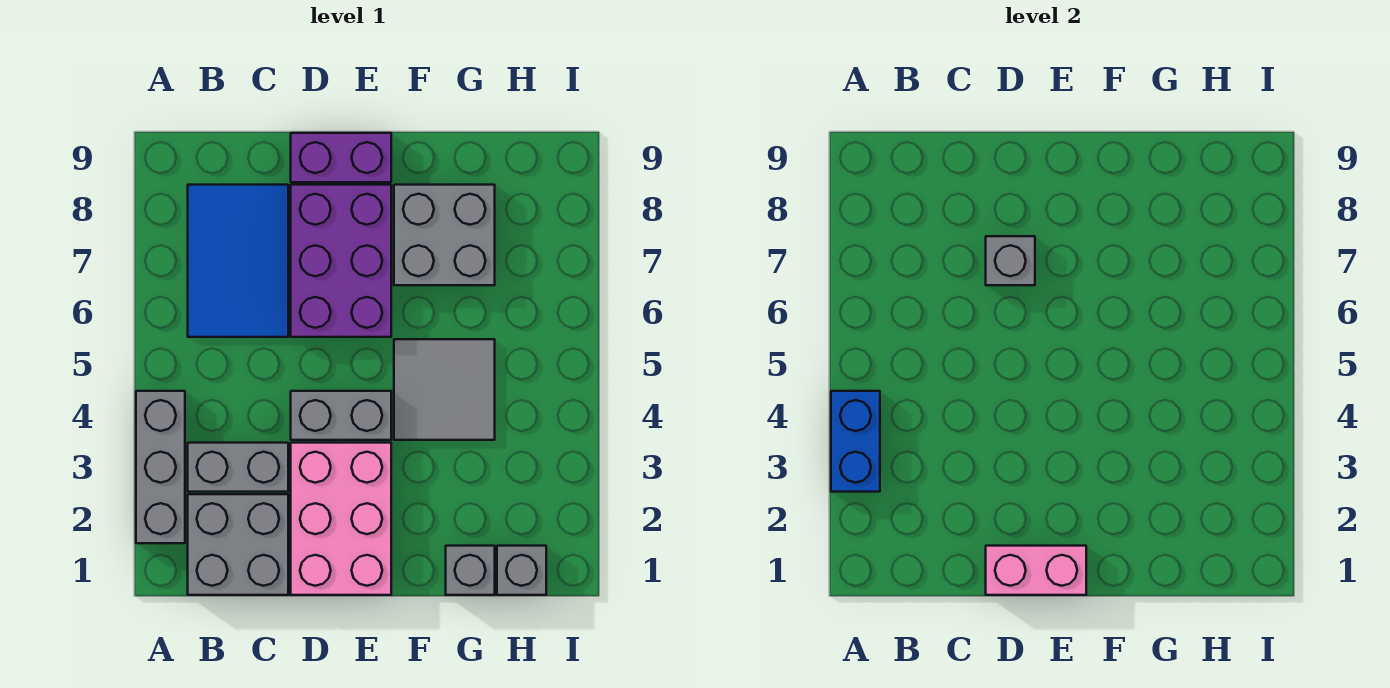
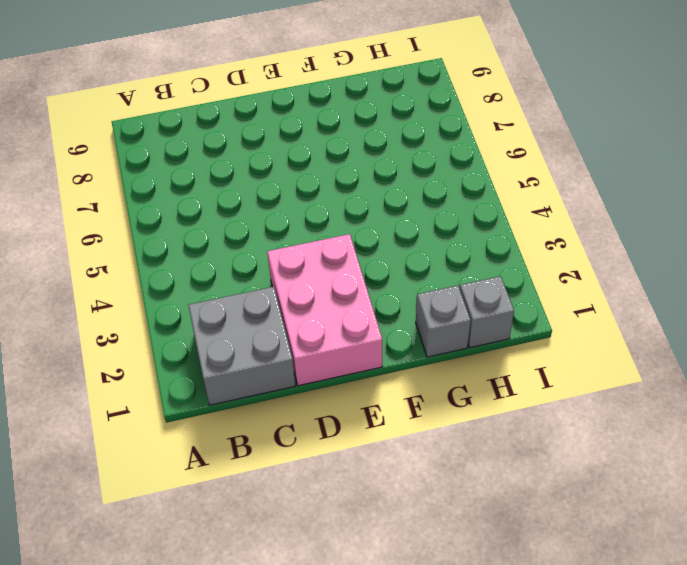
none -> grey brick A2:A4 level 1
none -> grey brick B3:C3 level 1
none -> blue tile B6:C8 level 1

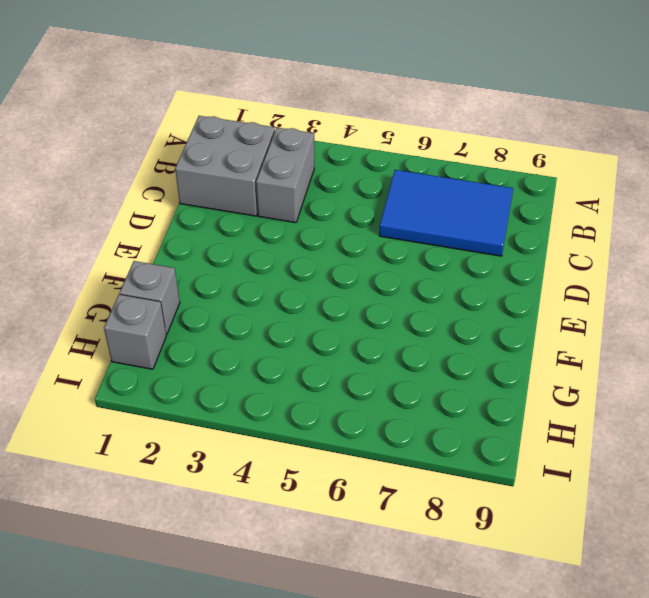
none -> grey brick A2:A4 level 1
none -> pink brick D1:E3 level 1
none -> grey brick D4:E4 level 1

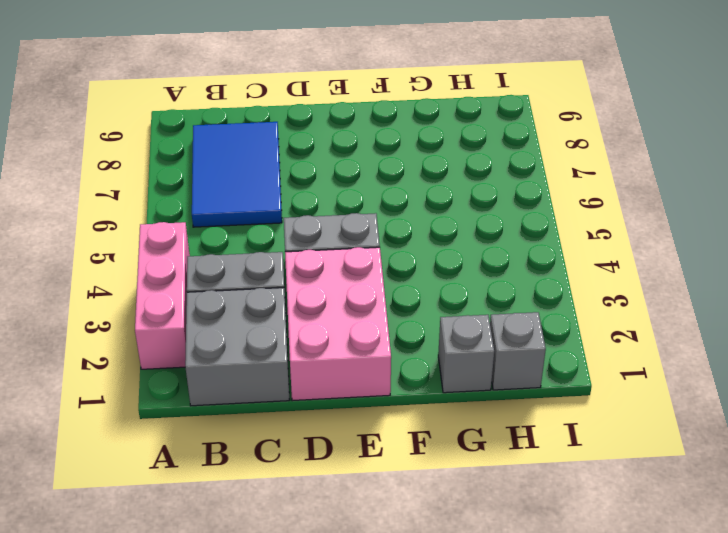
pink brick A2:A4 level 1 -> grey brick A2:A4 level 1
none -> purple brick D6:E8 level 1
none -> purple brick D9:E9 level 1
none -> grey tile F4:G5 level 1

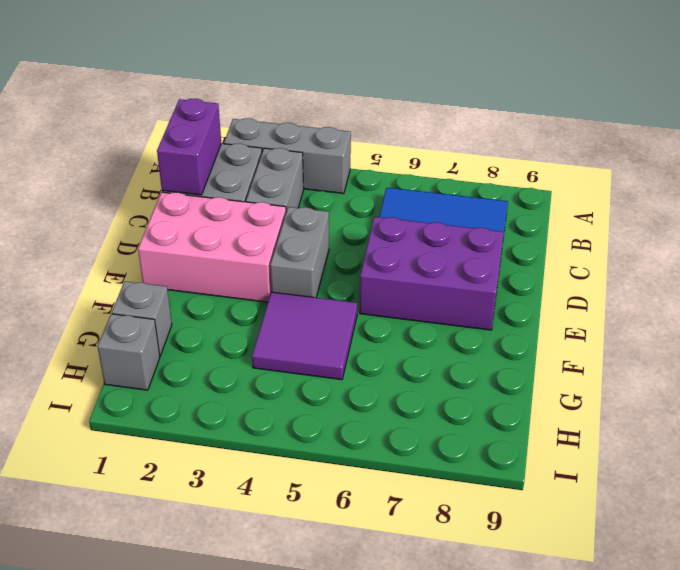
purple brick B1:C1 level 2 -> purple brick D9:E9 level 1
purple tile F4:G5 level 1 -> grey tile F4:G5 level 1
none -> grey brick F7:G8 level 1
none -> blue brick A3:A4 level 2
none -> pink brick D1:E1 level 2

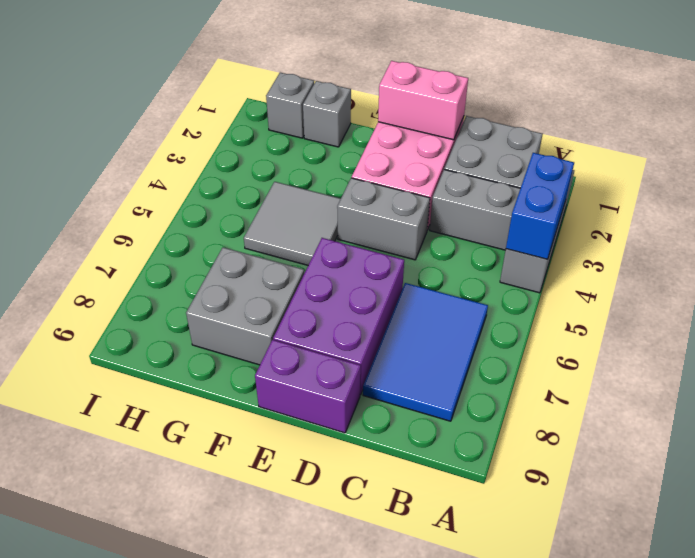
none -> grey brick D7 level 2

